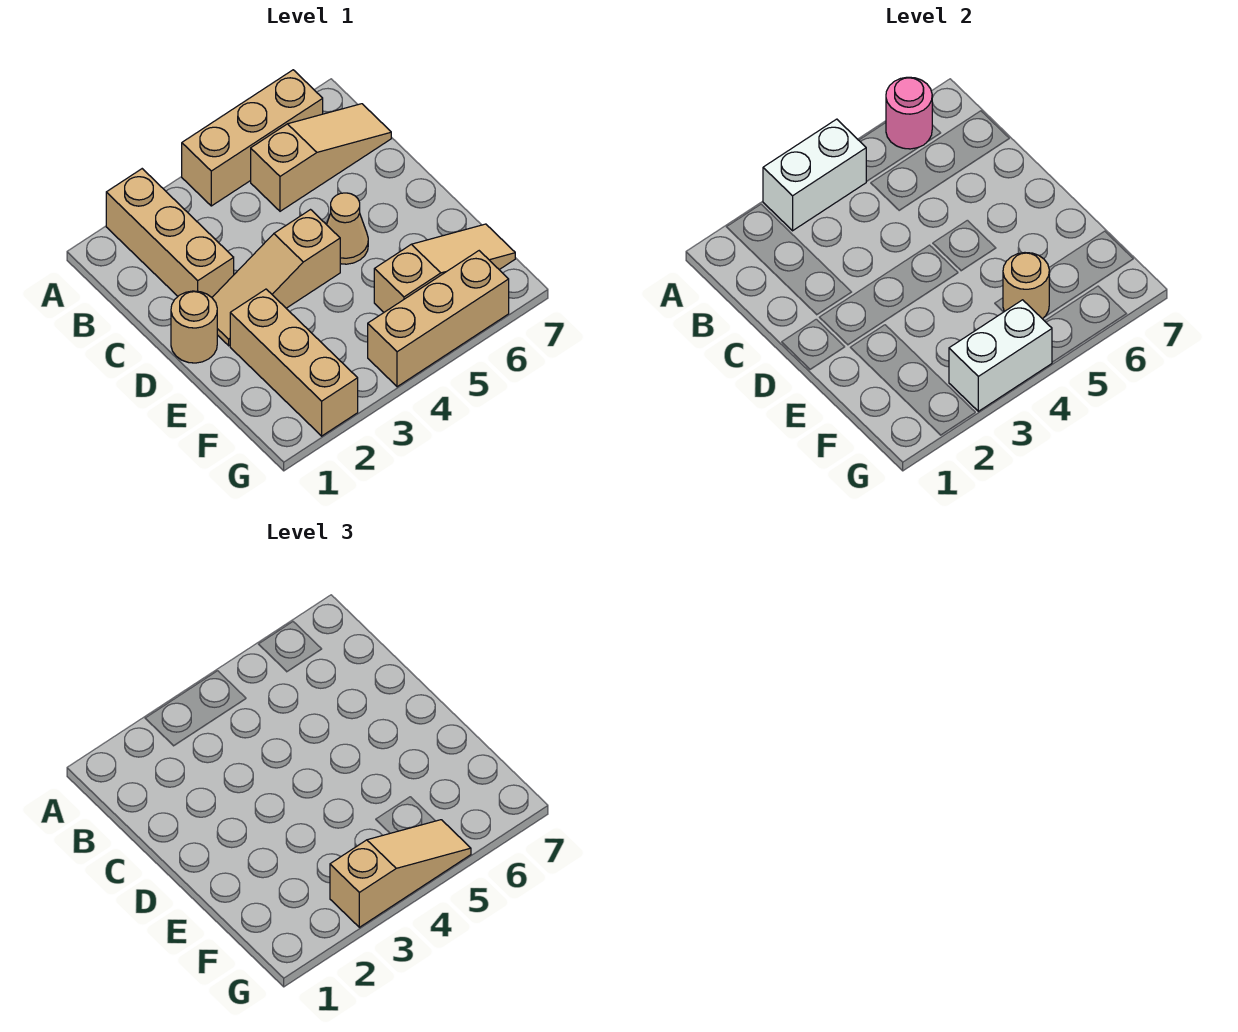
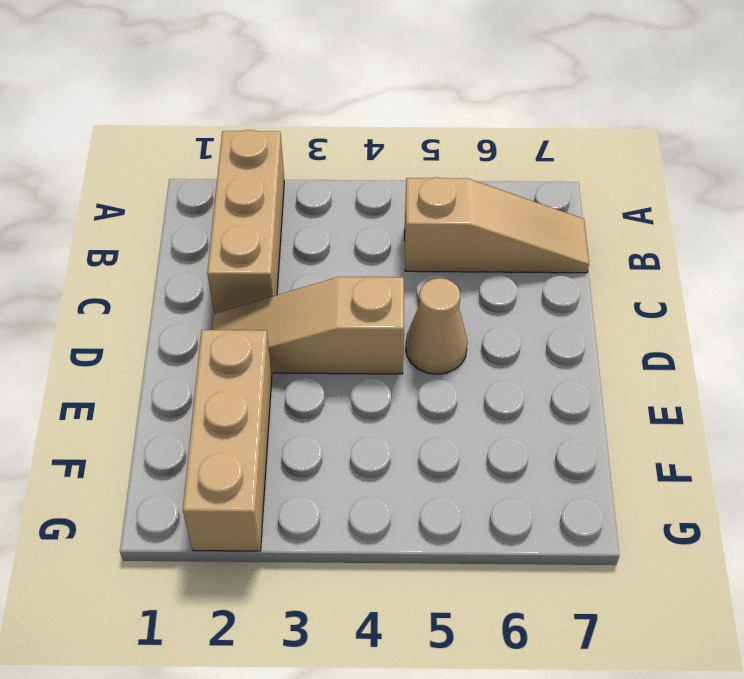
none -> tan brick A4:A6 level 1
none -> tan round brick D1 level 1
none -> tan slope F5:F7 level 1 top 5

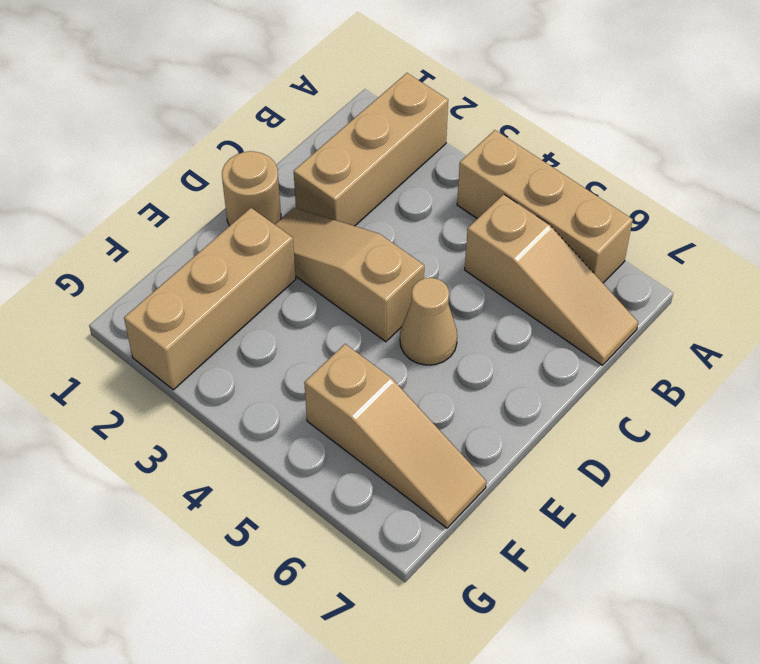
none -> tan brick G4:G6 level 1
none -> white brick A3:A4 level 2
none -> pink round brick A6 level 2

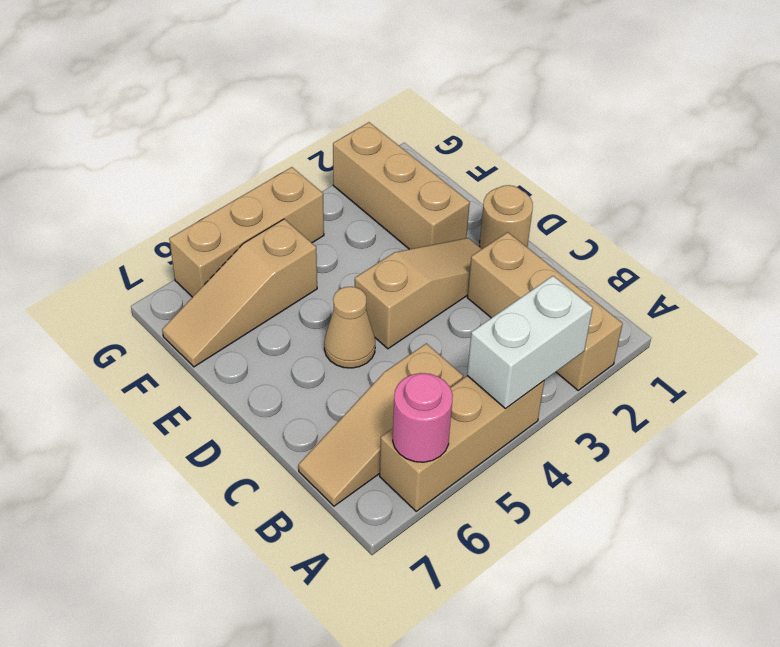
none -> tan round brick F5 level 2
none -> white brick G3:G4 level 2
none -> tan slope G3:G5 level 3 top 3

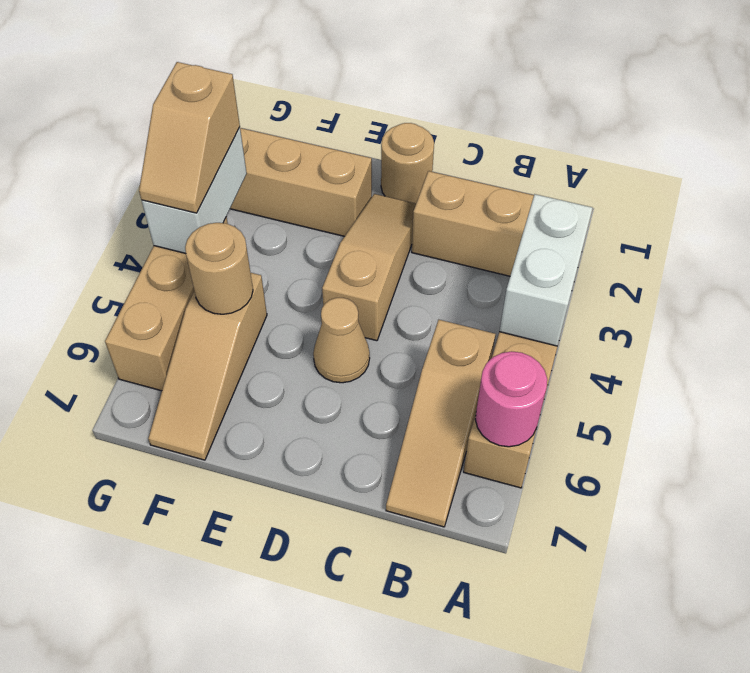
tan slope G3:G4 level 3 top 3 -> tan slope G3:G5 level 3 top 3

